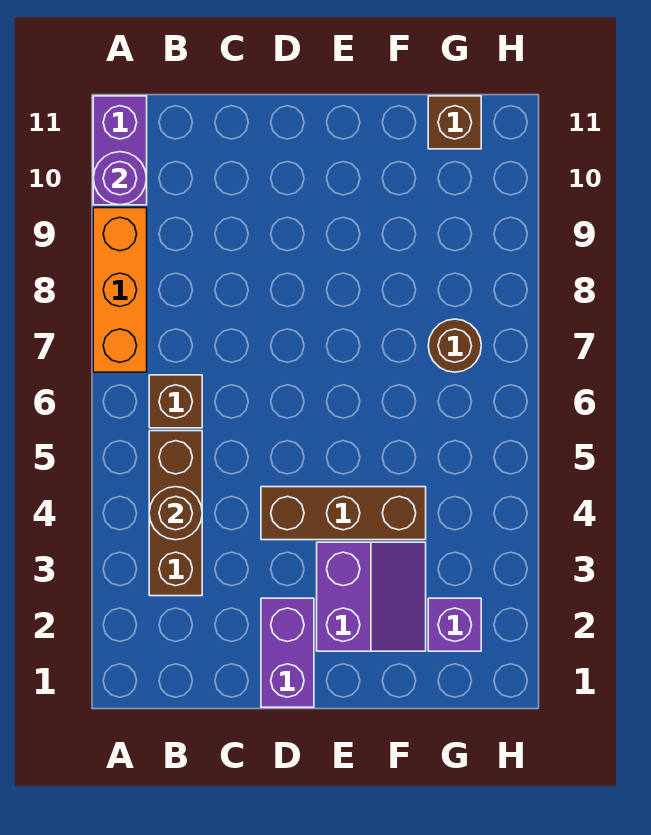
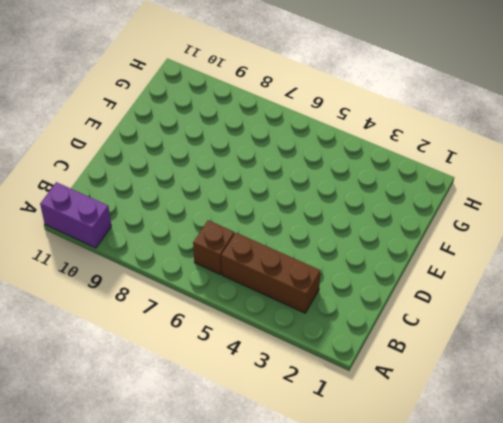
none -> orange brick A7:A9 level 1
none -> purple brick D1:D2 level 1
none -> brown brick D4:F4 level 1

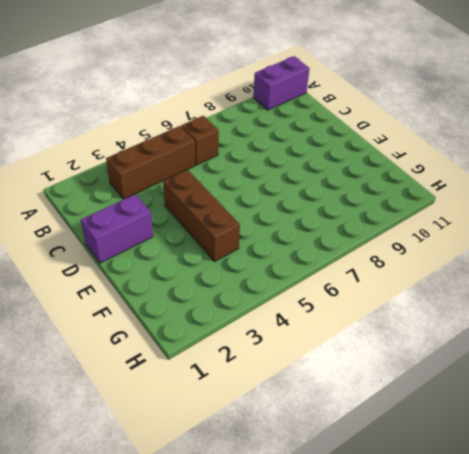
none -> orange brick A7:A9 level 1
none -> purple slope E2:F3 level 1 top E
none -> purple brick G2 level 1

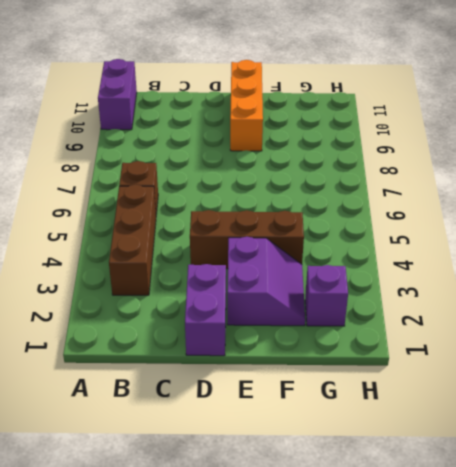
orange brick E9:E11 level 1 -> orange brick A7:A9 level 1
none -> brown round brick G7 level 1
none -> brown brick G11 level 1
none -> purple round brick A10 level 2

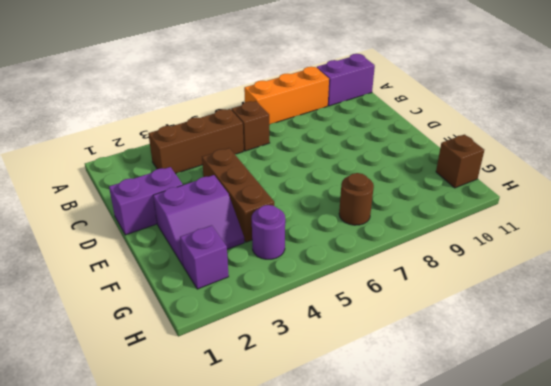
purple round brick G4 level 1 -> purple round brick A10 level 2
none -> brown round brick B4 level 2

